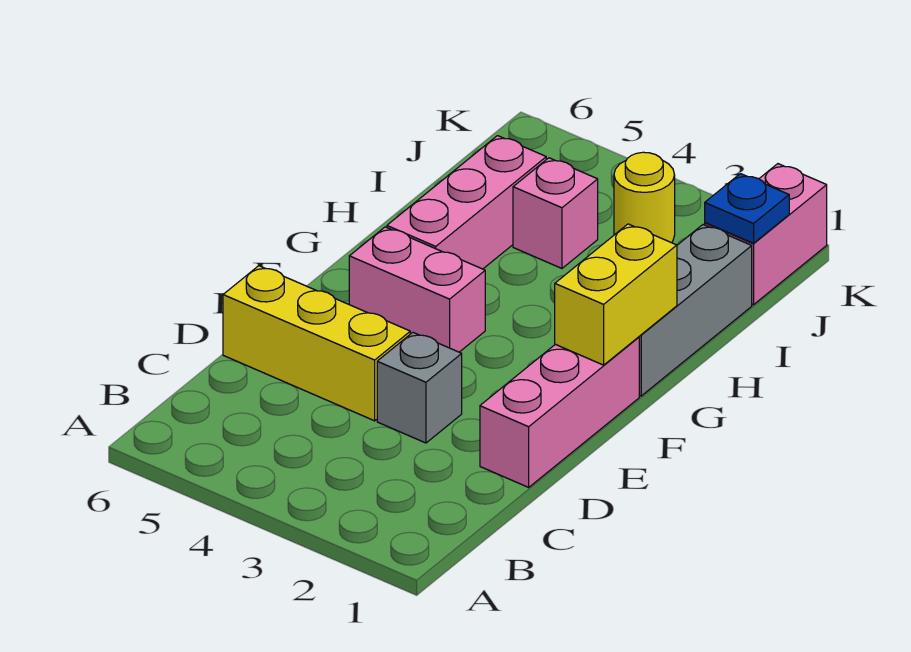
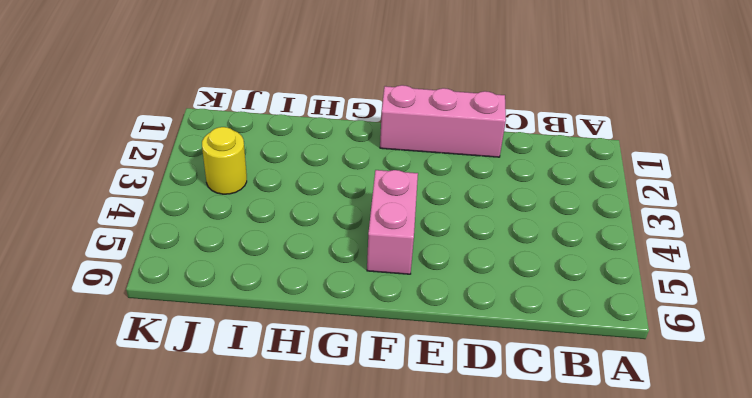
none -> grey brick D3 level 1
none -> yellow brick D4:D6 level 1

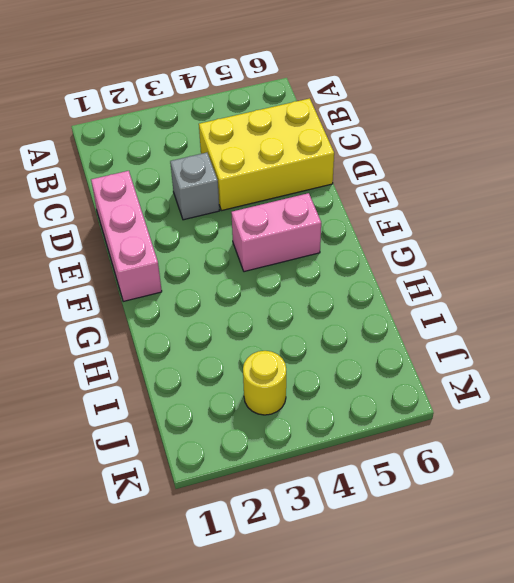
yellow brick C4:D6 level 1 -> yellow brick D4:D6 level 1
none -> grey brick G1:I1 level 1
none -> pink brick G5:I5 level 1

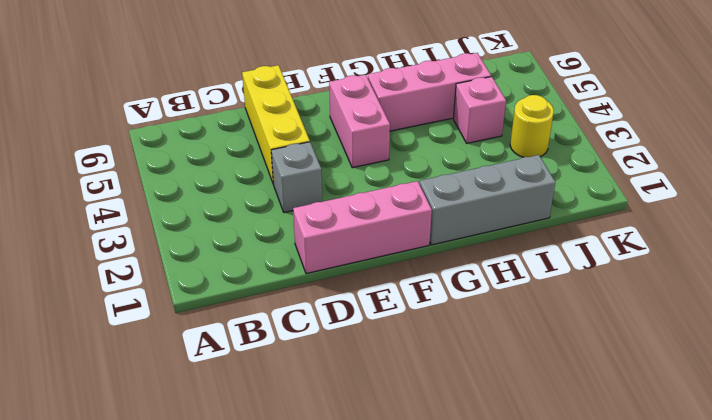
none -> pink brick J1:K1 level 1
none -> yellow brick F1:G1 level 2

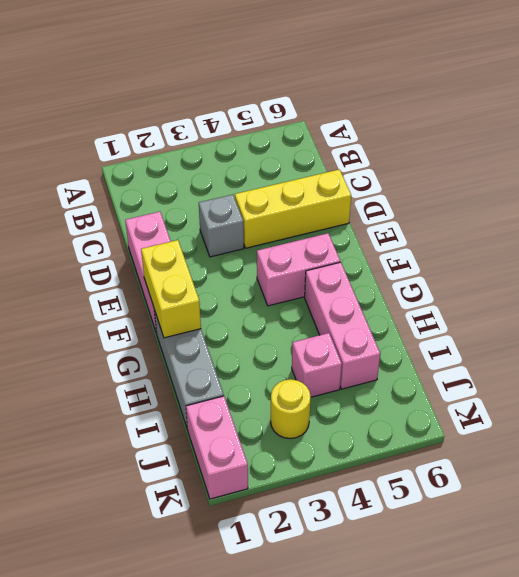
none -> blue plate J1 level 2

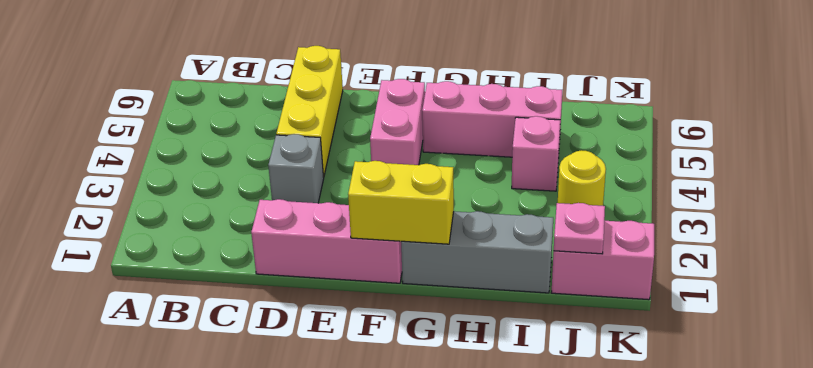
pink plate J1 level 2 -> blue plate J1 level 2

